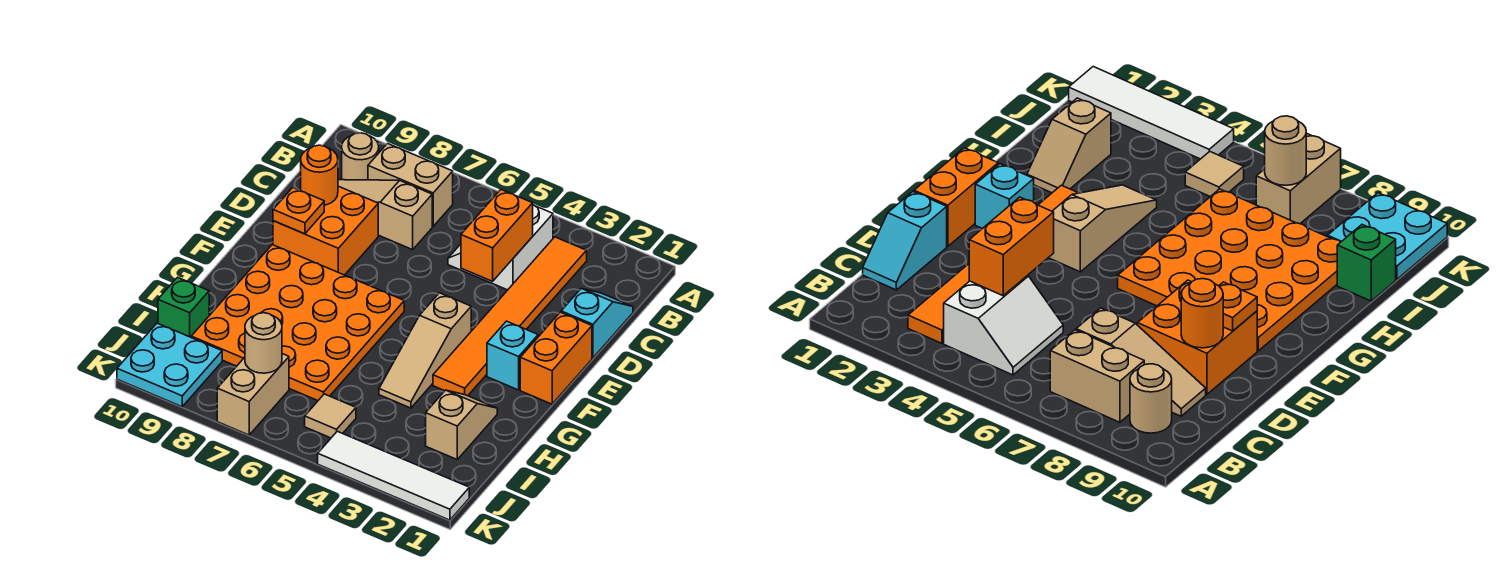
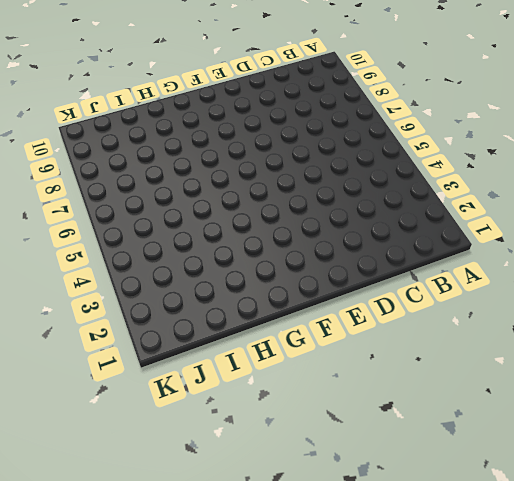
none -> orange tile B3:G3 level 1
none -> white slope B4:C5 level 1 top 4
none -> tan brick B7:B8 level 1

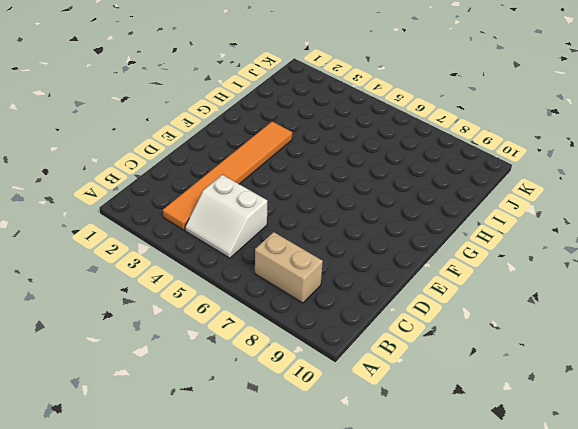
white slope B4:C5 level 1 top C -> white slope B4:C5 level 1 top 4
none -> tan round brick B9 level 1
none -> cyan slope C1:D1 level 1 top D
none -> tan slope C7:C9 level 1 top 7

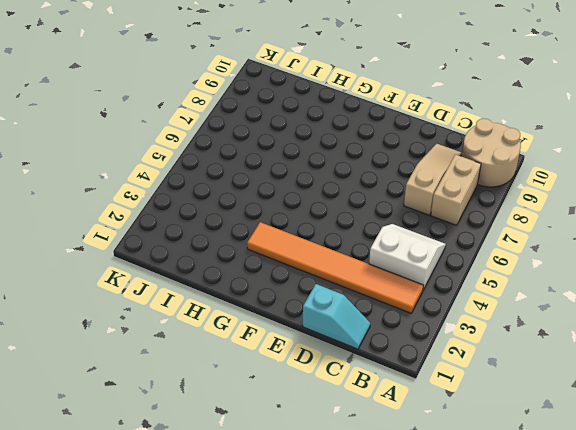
tan round brick A9:B10 level 1 -> tan round brick B9 level 1
none -> orange brick D8:E9 level 1
none -> orange brick E1:F1 level 1
none -> cyan brick F2 level 1

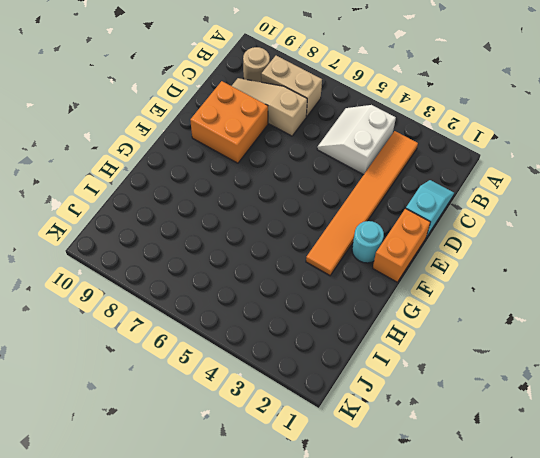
cyan round brick F2 level 1 -> cyan brick F2 level 1
none -> tan slope F4:H4 level 1 top F
none -> orange plate F6:I9 level 1
none -> tan slope H2:I2 level 1 top I

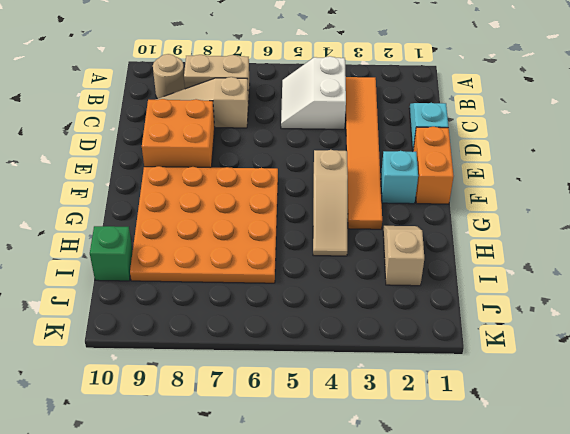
none -> tan tile J5 level 1
none -> tan brick J7:K7 level 1
none -> cyan plate J9:K10 level 1

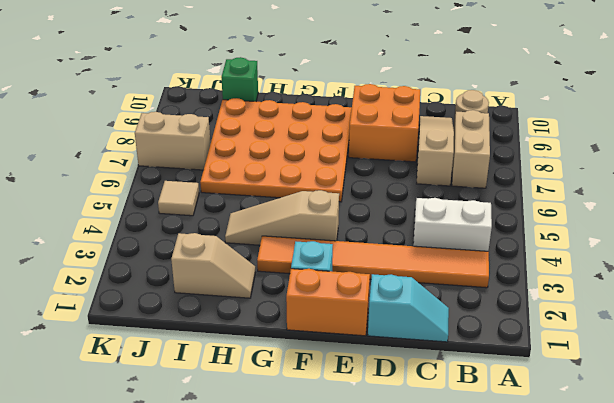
none -> cyan plate J9:K10 level 1
none -> white tile K1:K4 level 1
none -> orange brick C4:D4 level 2

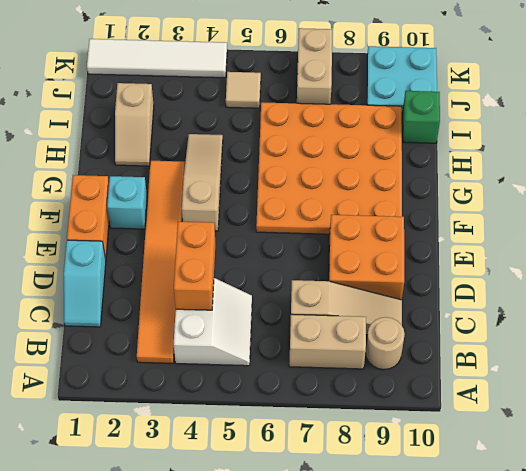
none -> orange round brick D9 level 2
none -> orange plate E9 level 2
none -> tan round brick J7 level 2

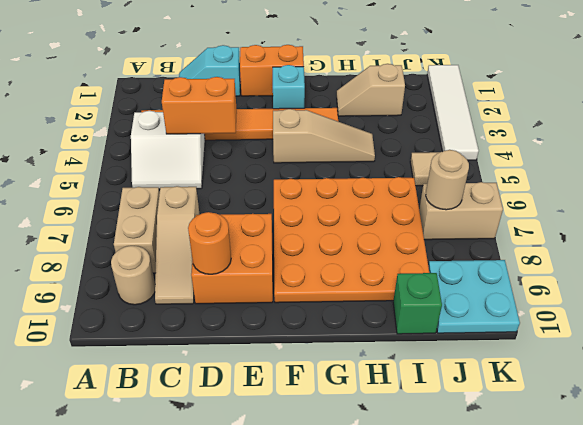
none -> orange plate E9 level 2

